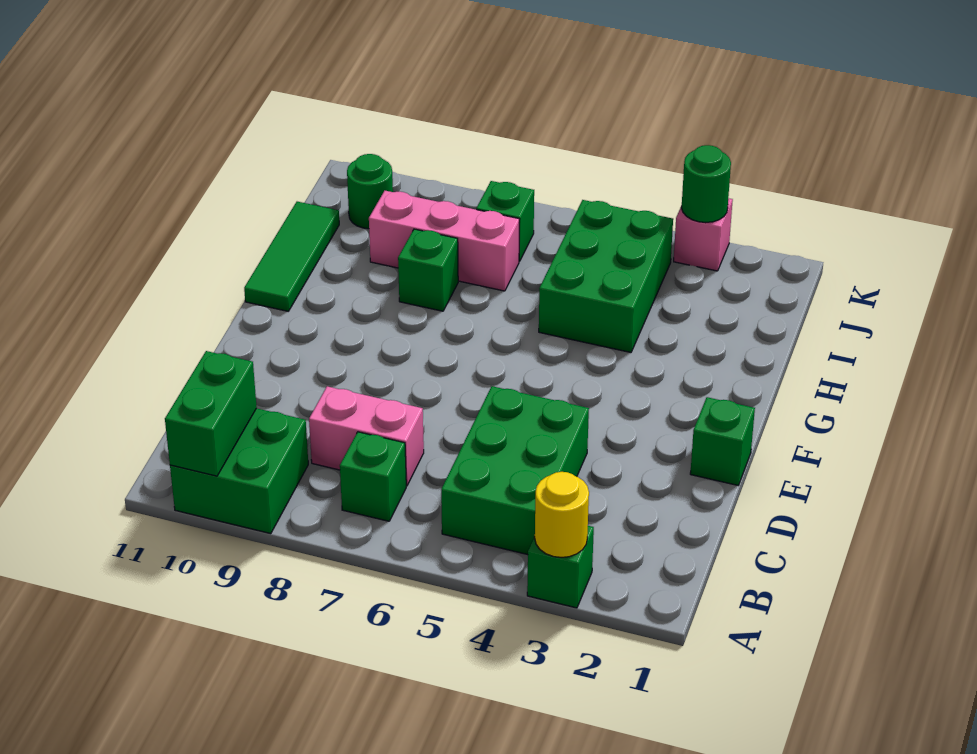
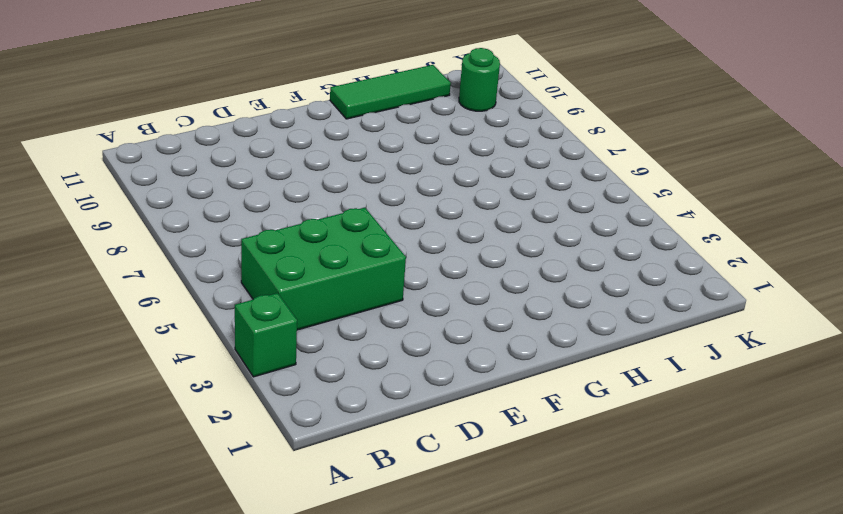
none -> green brick A9:B10 level 1
none -> green brick B7 level 1
none -> pink brick C7:C8 level 1

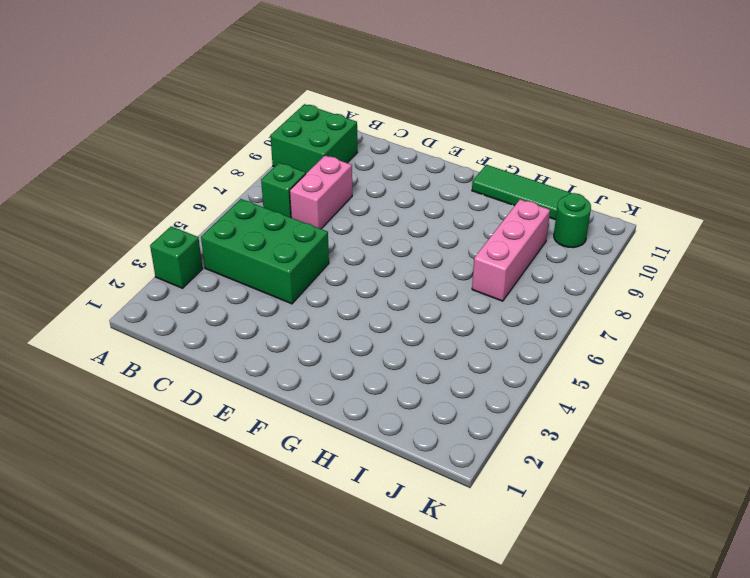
none -> green brick E1 level 1
none -> green brick H4:J5 level 1
none -> green brick H8 level 1

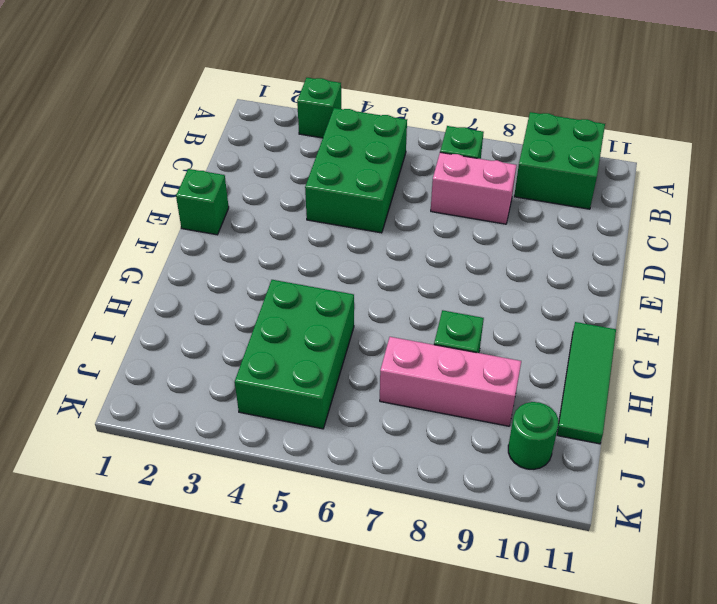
none -> green brick J7 level 1
none -> pink brick K3 level 1
none -> yellow round brick A3 level 2

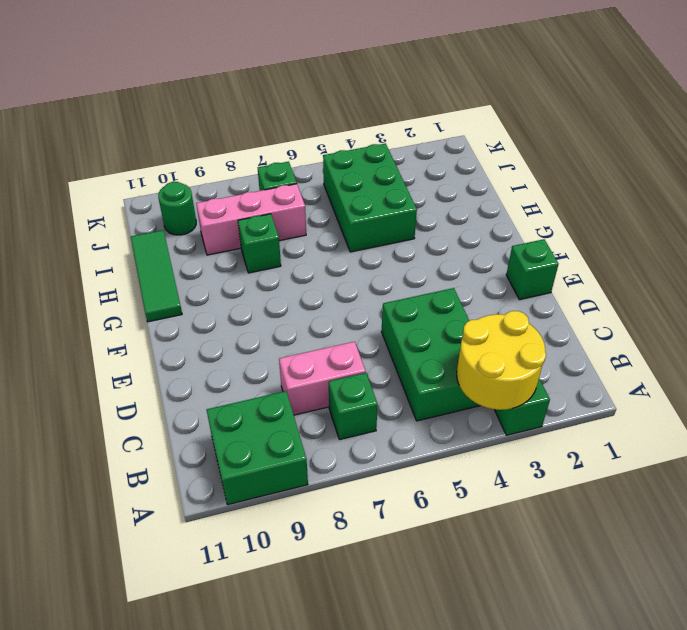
yellow round brick A3:B4 level 2 -> yellow round brick A3 level 2
none -> pink brick K3 level 1
none -> green brick A10:B10 level 2
none -> green round brick K3 level 2

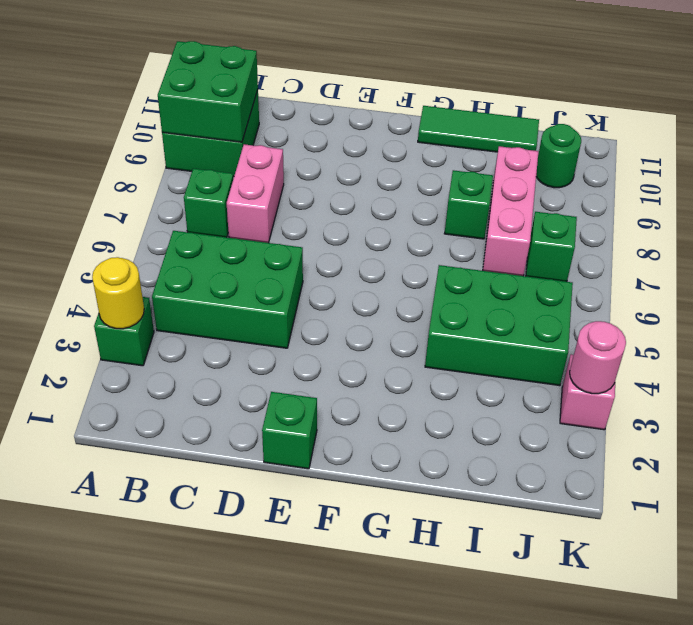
green brick A9:B10 level 2 -> green brick A10:B10 level 2
pink round brick K3 level 2 -> green round brick K3 level 2

